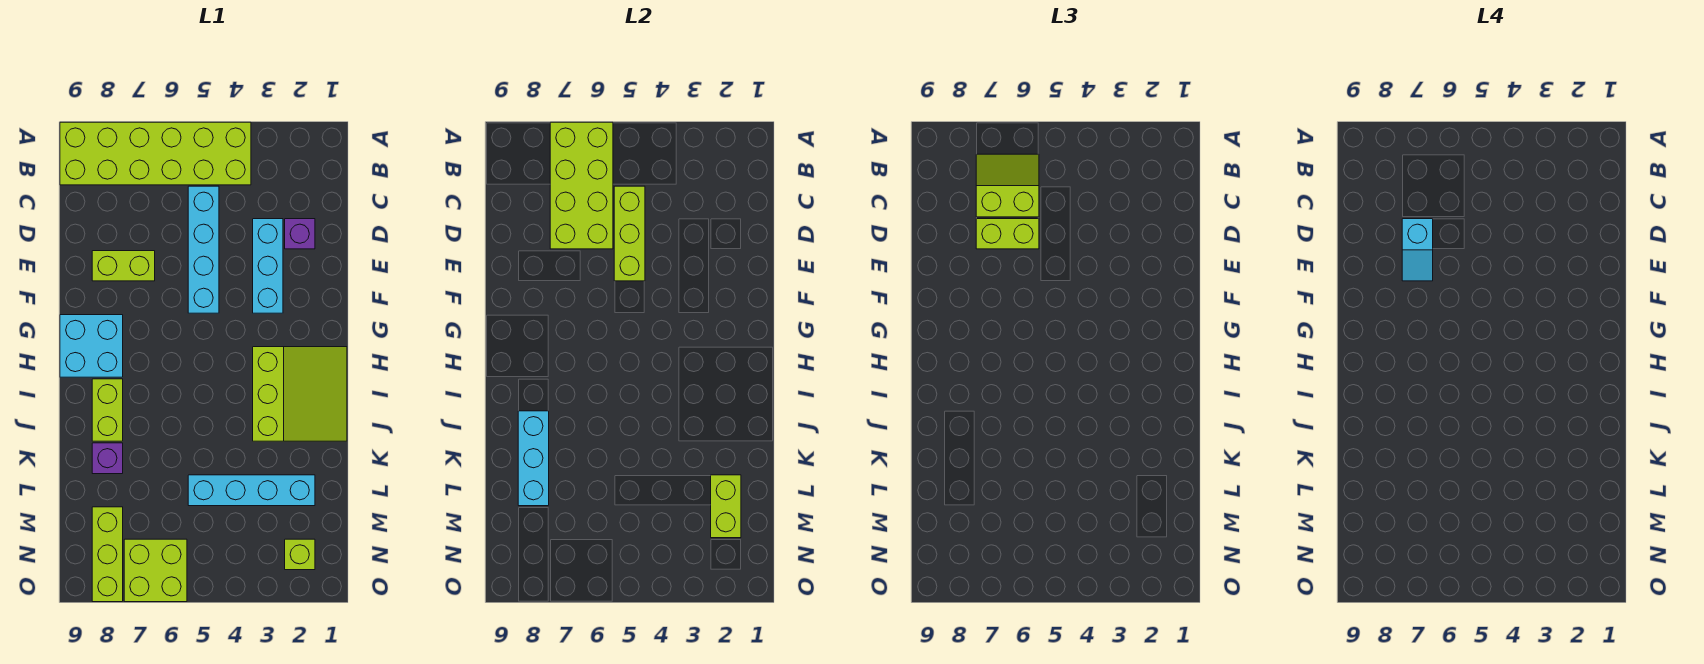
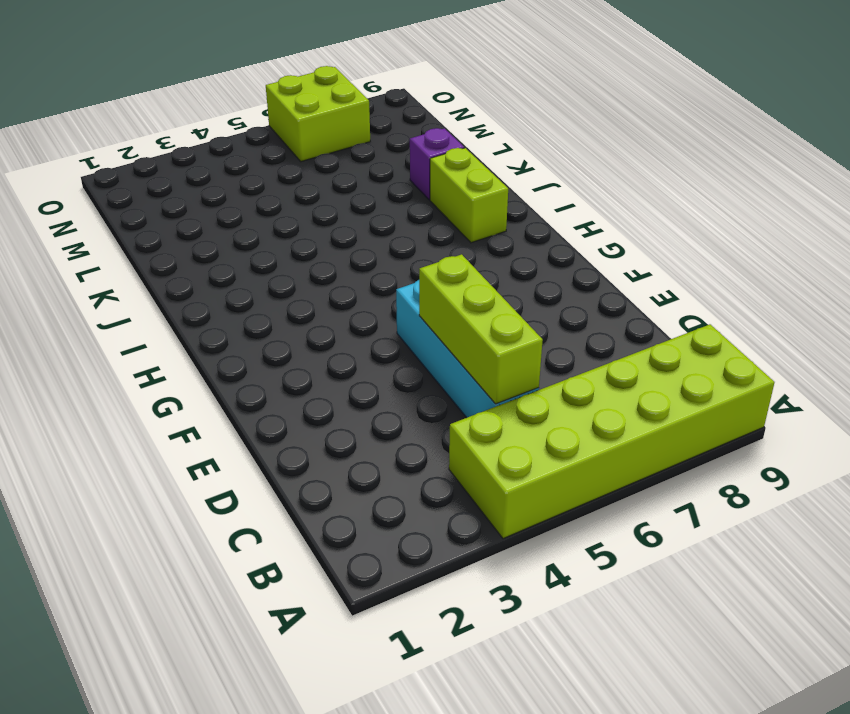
none -> purple brick D2 level 1
none -> cyan brick D3:F3 level 1
none -> lime brick E7:E8 level 1

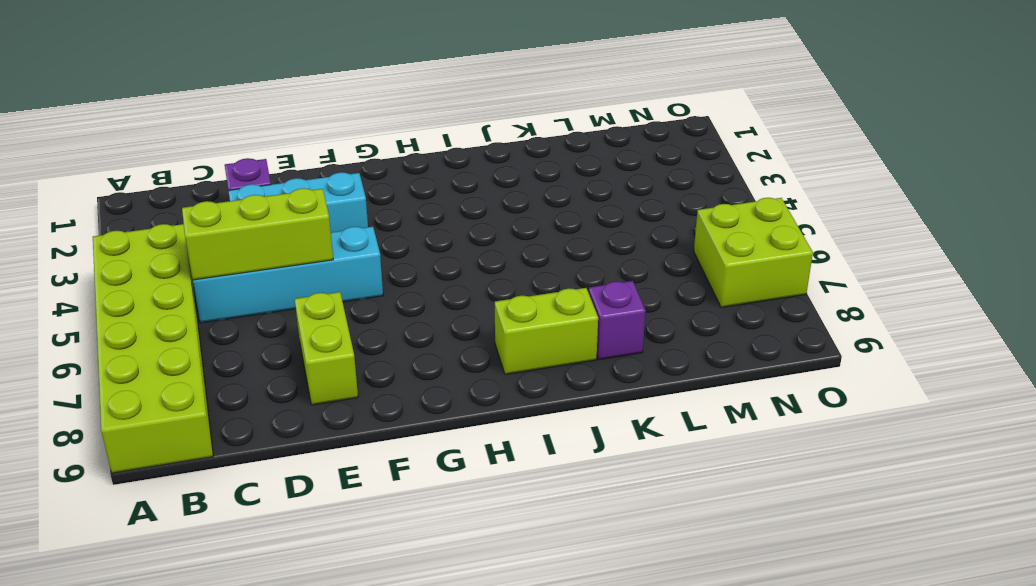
none -> cyan brick G8:H9 level 1
none -> lime slope H1:J3 level 1 top 3
none -> cyan brick L2:L5 level 1

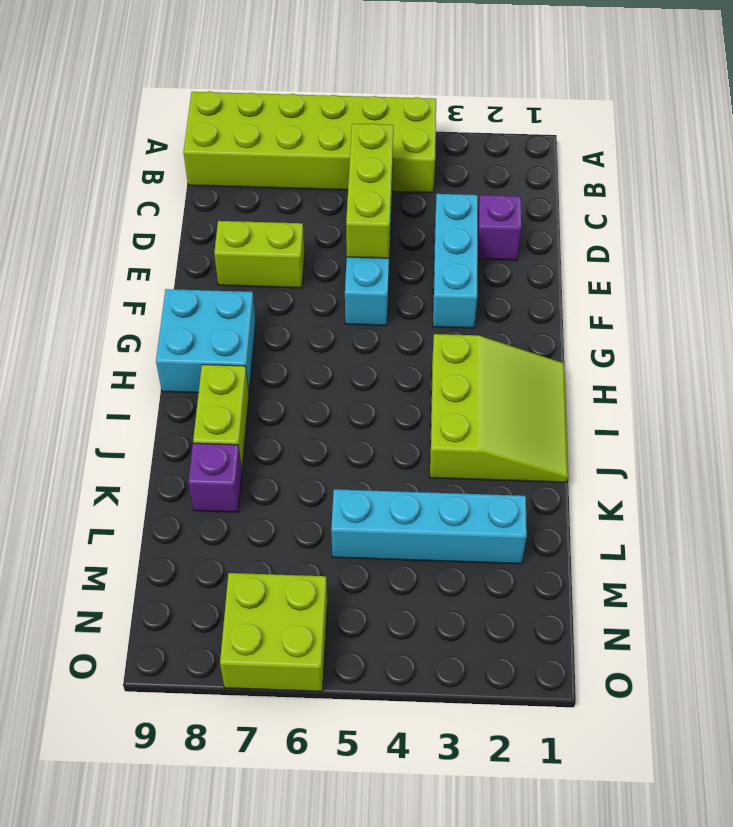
none -> lime brick M8:O8 level 1
none -> lime brick N2 level 1
none -> lime brick A6:D7 level 2

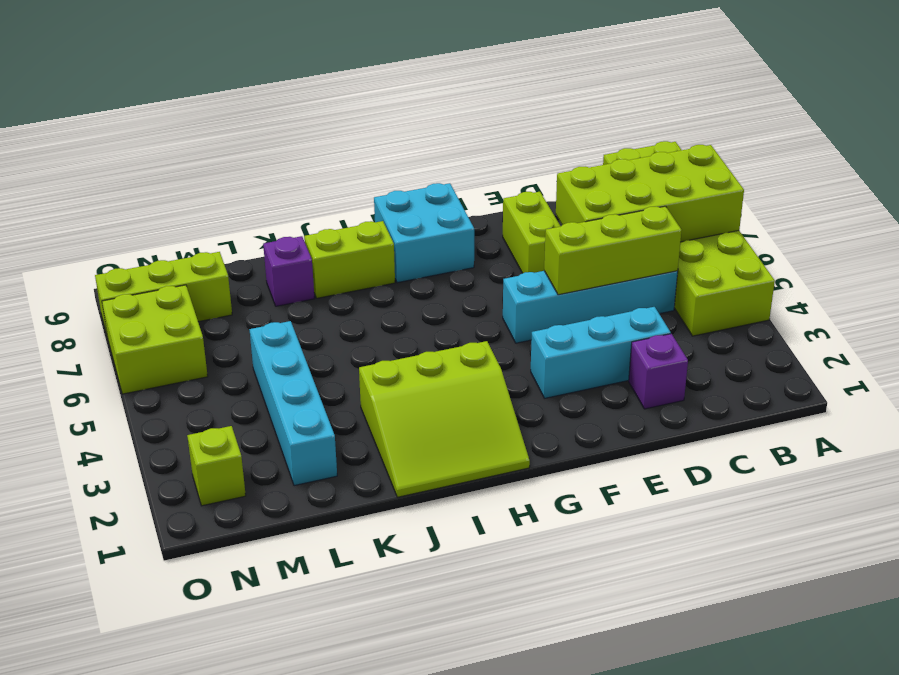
none -> cyan brick J8:L8 level 2
none -> lime brick L2:M2 level 2
none -> lime slope B6:C7 level 3 top C

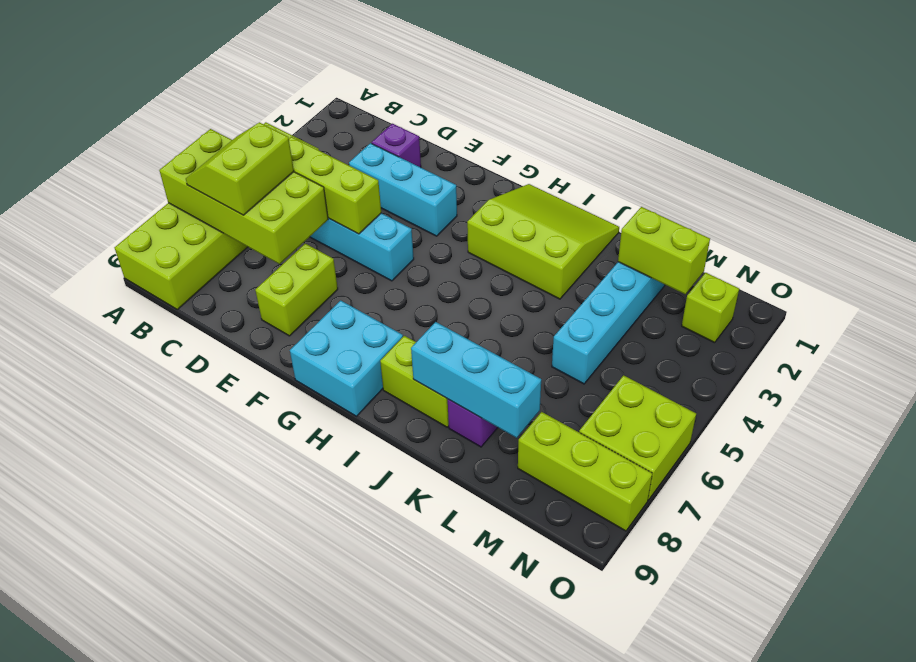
none -> lime brick D6:D7 level 3
none -> cyan slope D7:E7 level 4 top D

